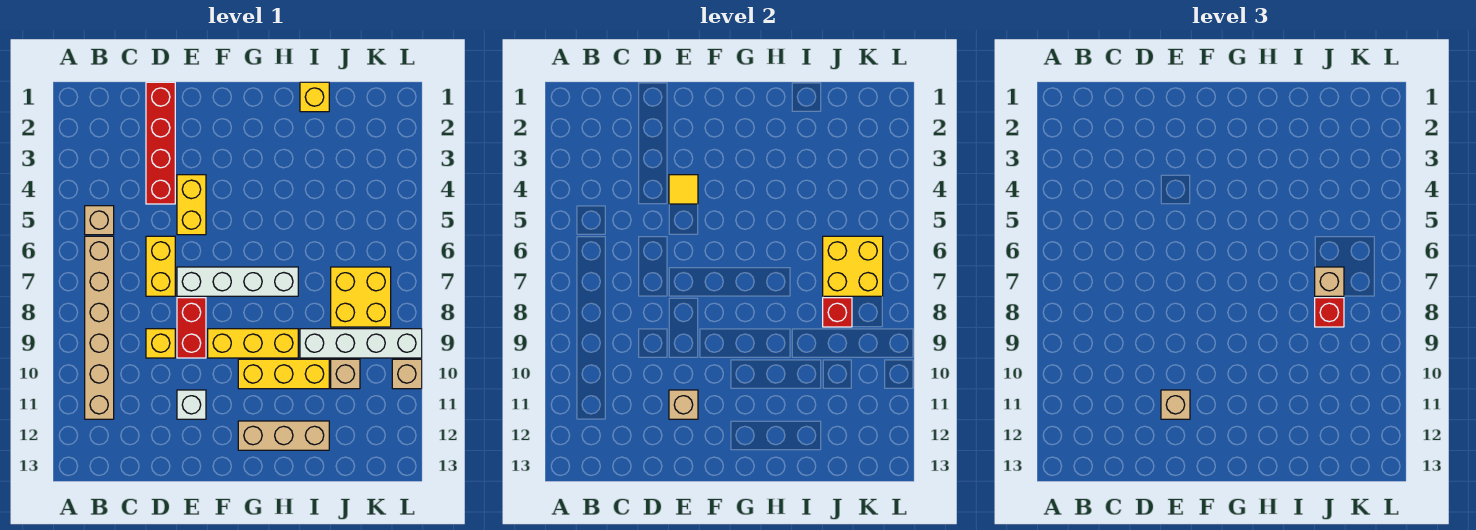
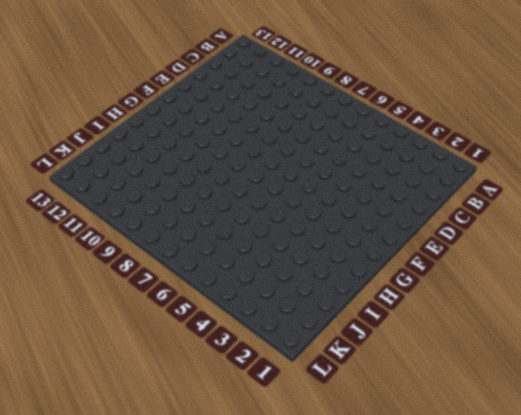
none -> tan brick B5 level 1
none -> tan brick B6:B11 level 1
none -> red brick D1:D4 level 1

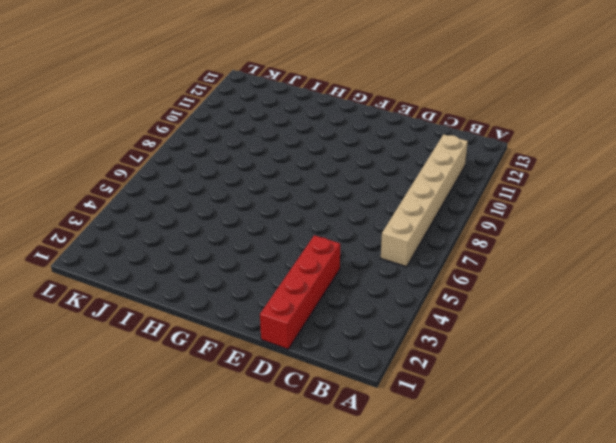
none -> tan brick B5 level 1
none -> yellow brick D6:D7 level 1
none -> yellow brick D9 level 1

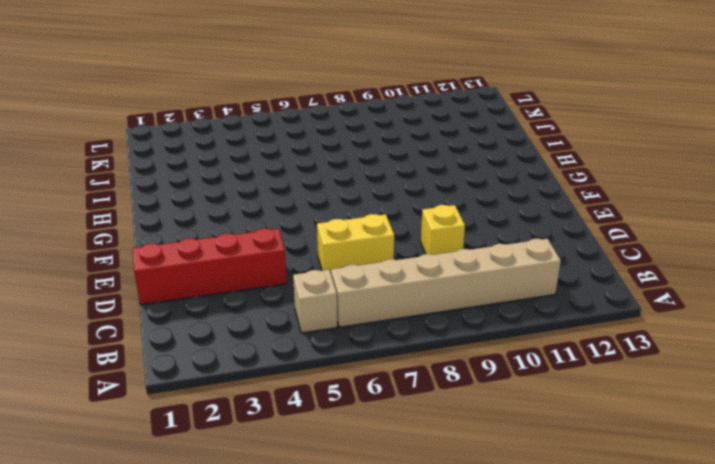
none -> yellow brick E4:E5 level 1
none -> white brick E7:H7 level 1
none -> red brick E8:E9 level 1

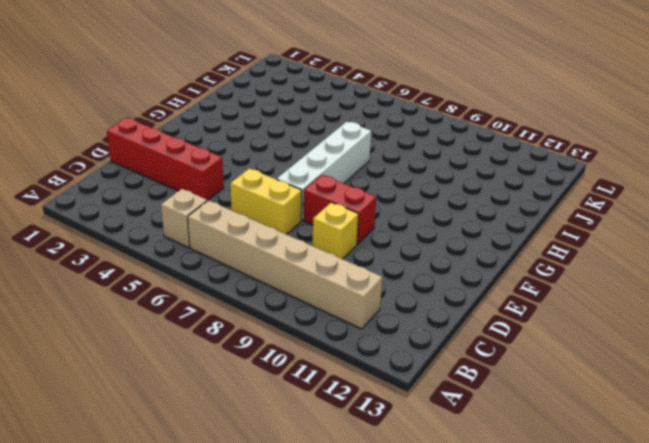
none -> yellow brick E4:E5 level 1
none -> white brick E11 level 1
none -> yellow brick F9:H9 level 1

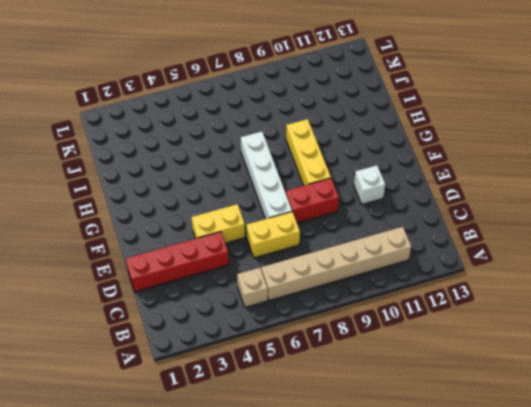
none -> yellow brick D9 level 1
none -> yellow brick G10:I10 level 1
none -> tan brick G12:I12 level 1

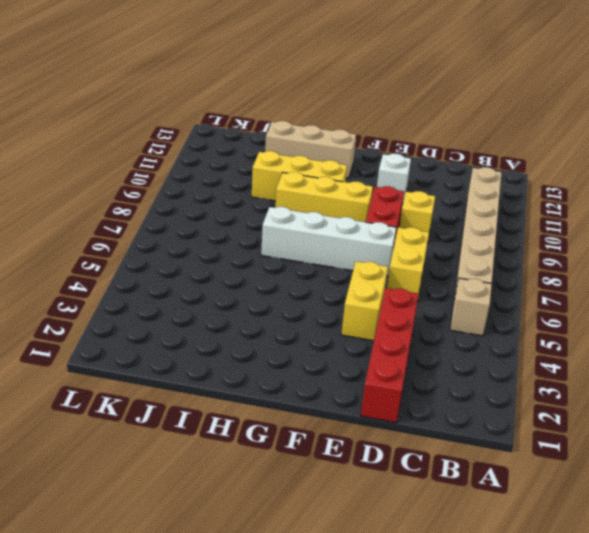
none -> yellow brick I1 level 1
none -> white brick I9:L9 level 1
none -> yellow brick J7:K8 level 1

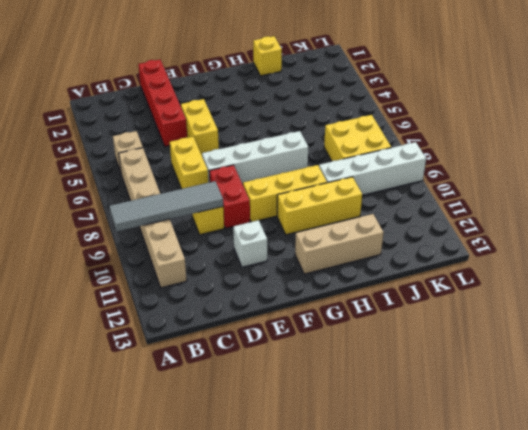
grey tile A9:D9 level 2 -> none
none -> tan brick J10 level 1
none -> tan brick L10 level 1
none -> yellow tile E4 level 2

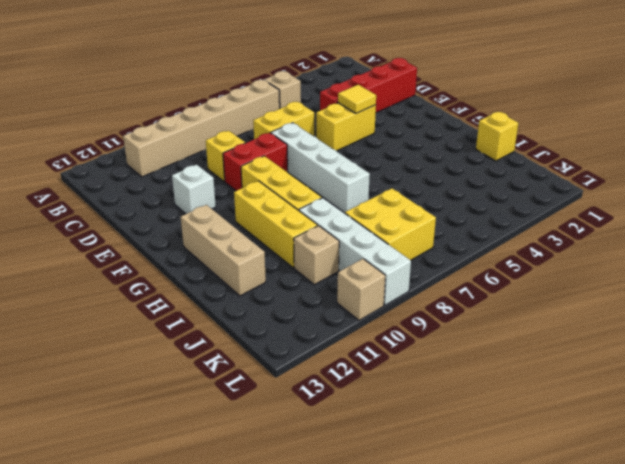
none -> tan brick E11 level 2
none -> yellow brick J6:K7 level 2
none -> red brick J8 level 2

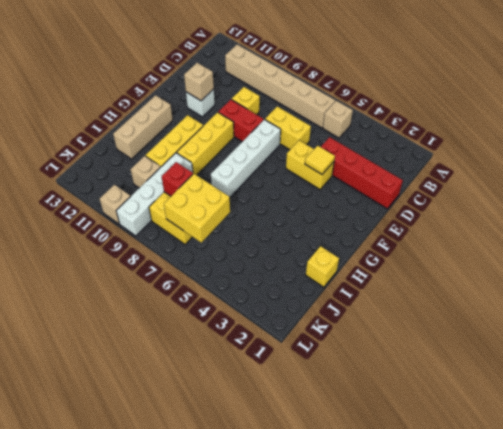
none -> tan brick E11 level 3
none -> tan brick J7 level 3
none -> red brick J8 level 3

